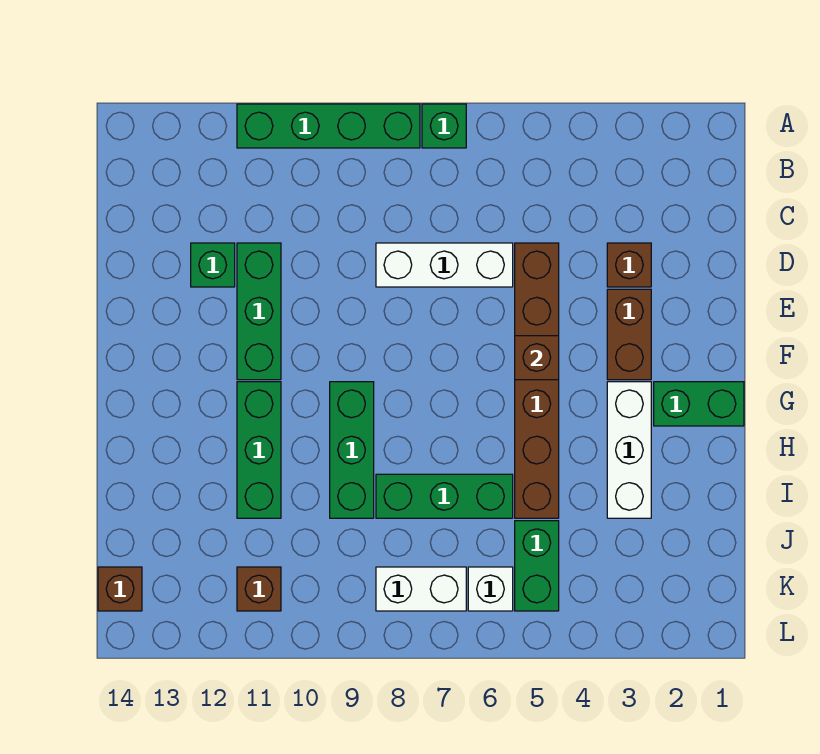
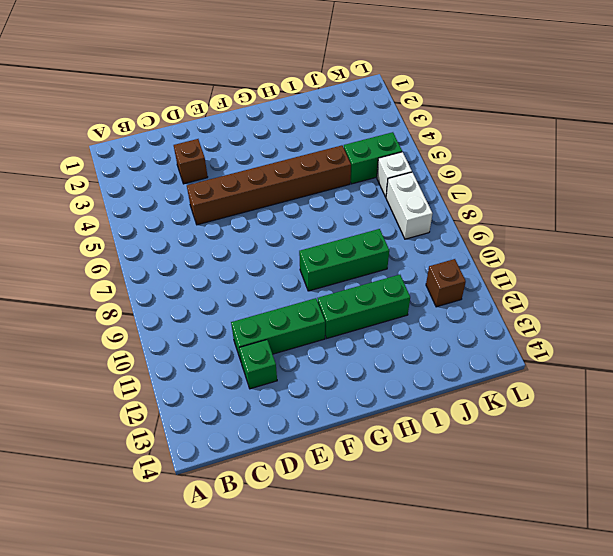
none -> green brick A7 level 1
none -> green brick A8:A11 level 1
none -> white brick D6:D8 level 1

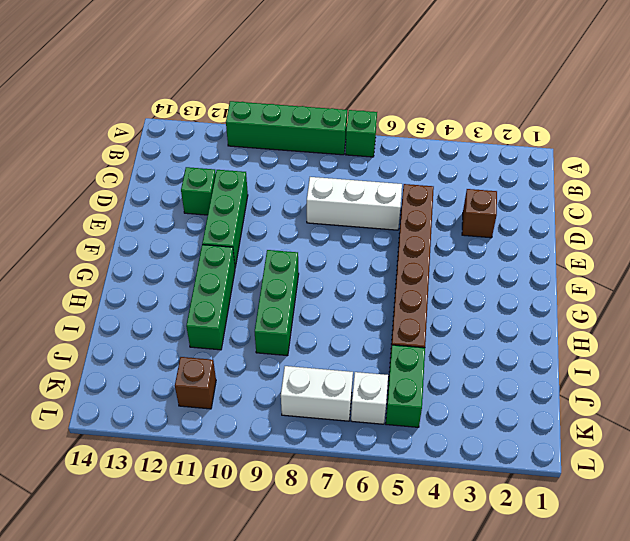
none -> brown brick E3:F3 level 1
none -> green brick G1:G2 level 1
none -> white brick G3:I3 level 1

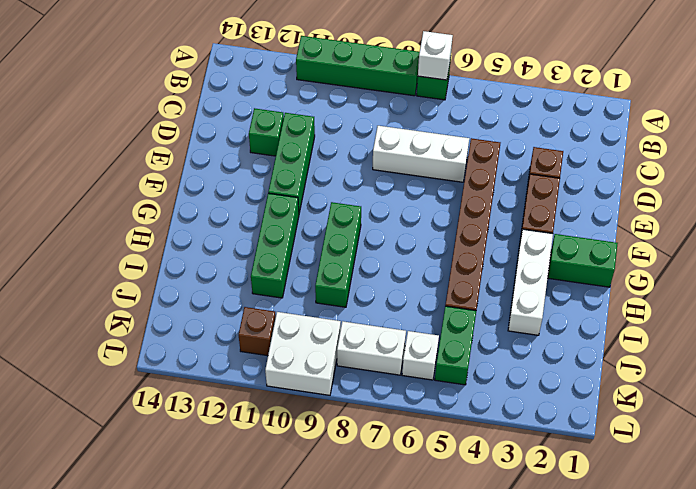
white brick A7 level 2 -> none
white brick K9:L10 level 1 -> none
none -> green brick I6:I8 level 1
none -> brown brick K14 level 1
none -> brown brick F5 level 2

